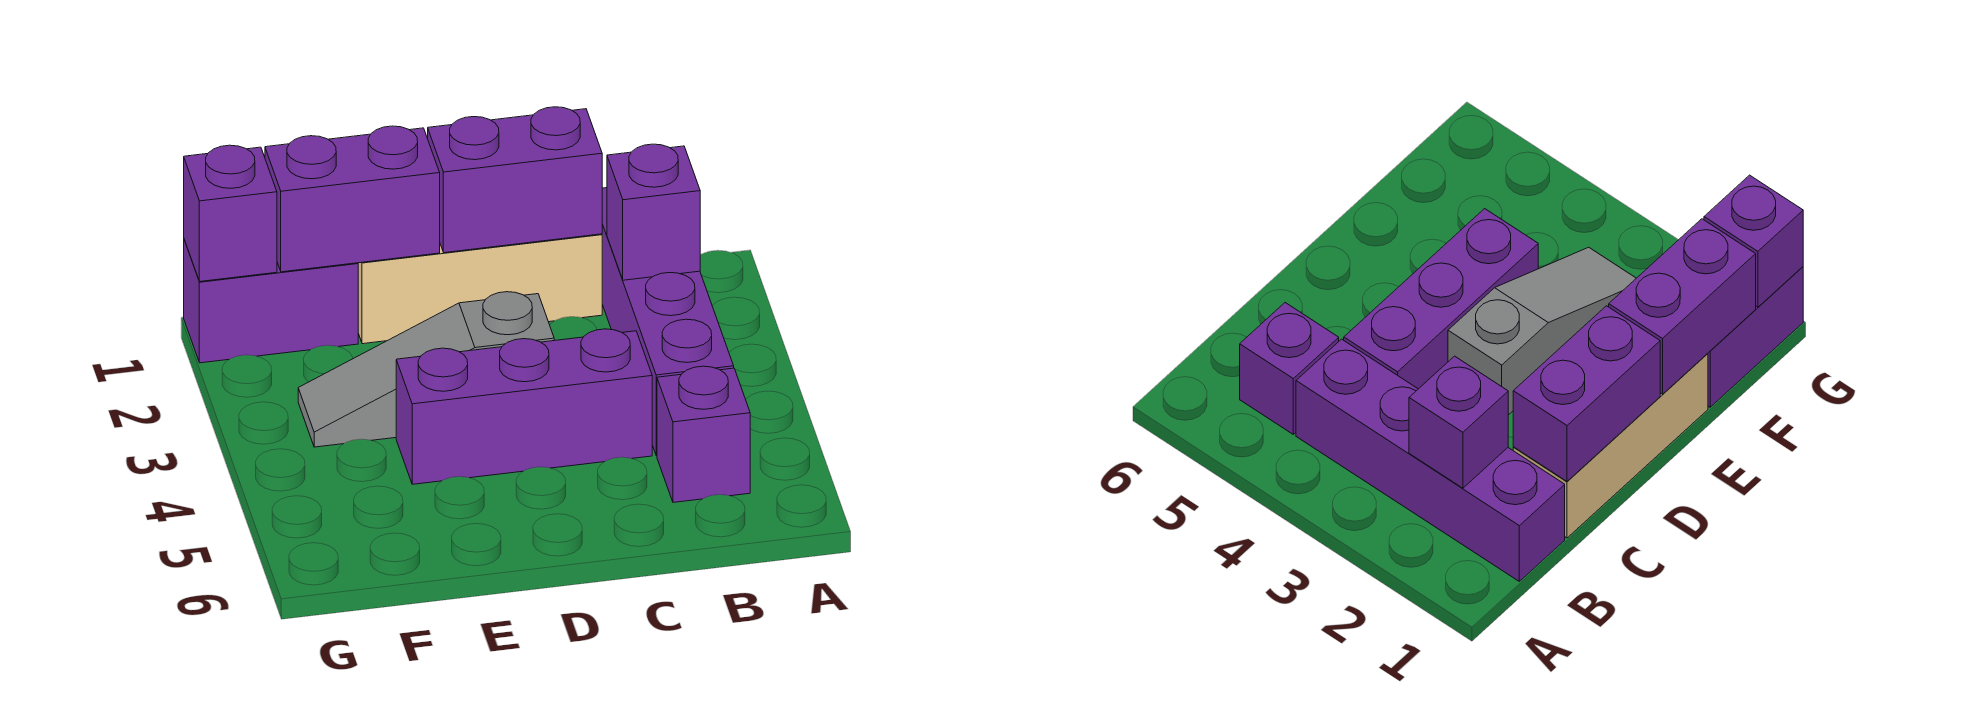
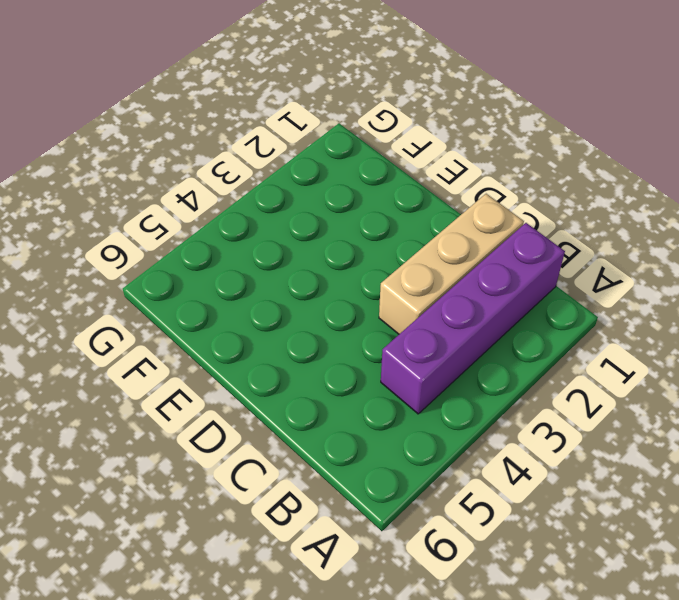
tan brick C1:C3 level 1 -> tan brick C1:E1 level 1
none -> purple brick B5 level 1
none -> purple brick C4:E4 level 1

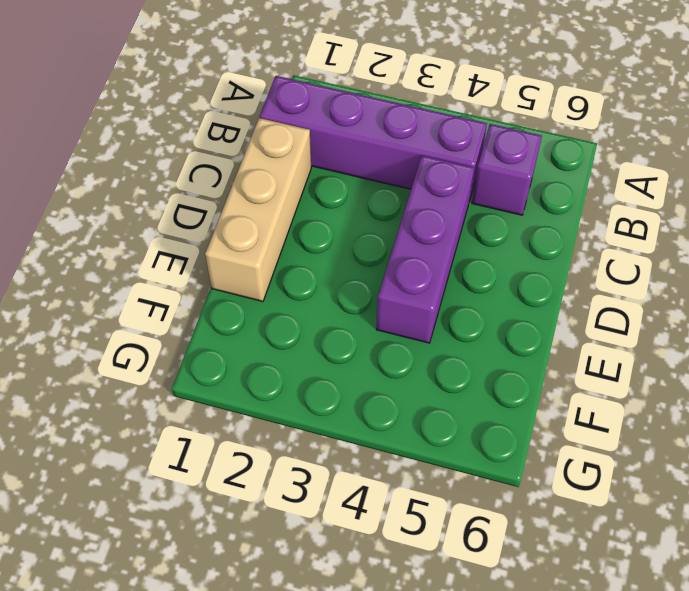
none -> grey slope D3:F3 level 1 top D
none -> purple brick F1:G1 level 1

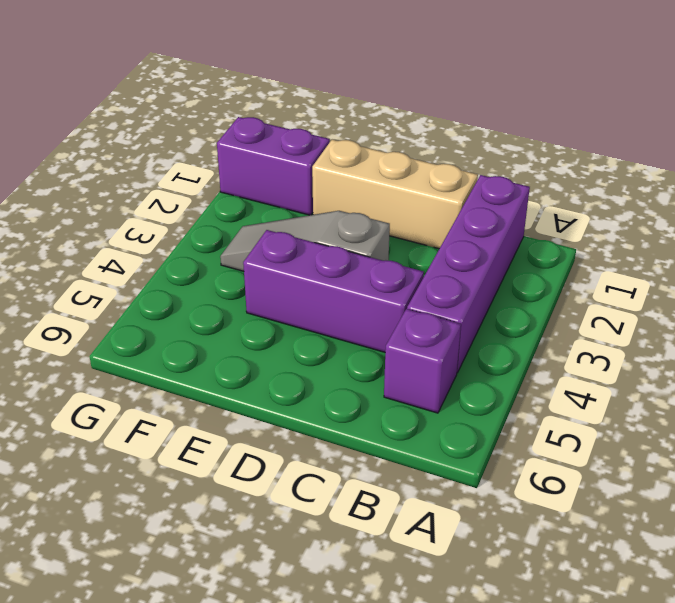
none -> purple brick B2 level 2
none -> purple brick C1:D1 level 2

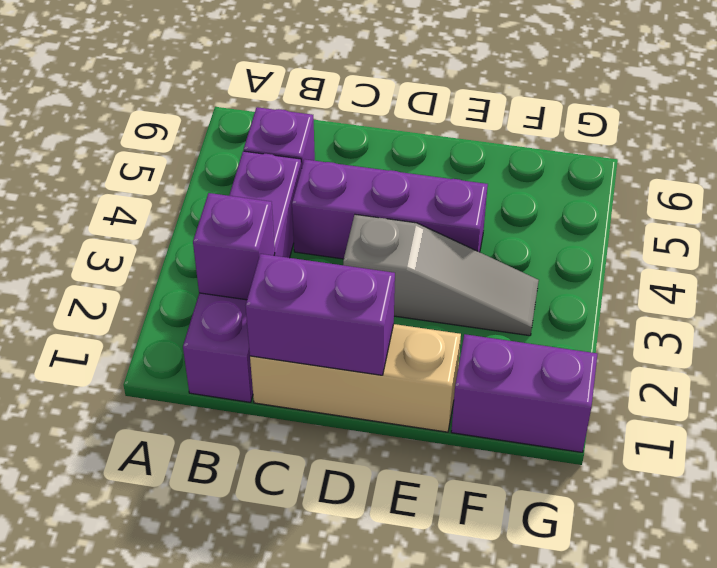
none -> purple brick E1:F1 level 2
none -> purple brick G1 level 2

